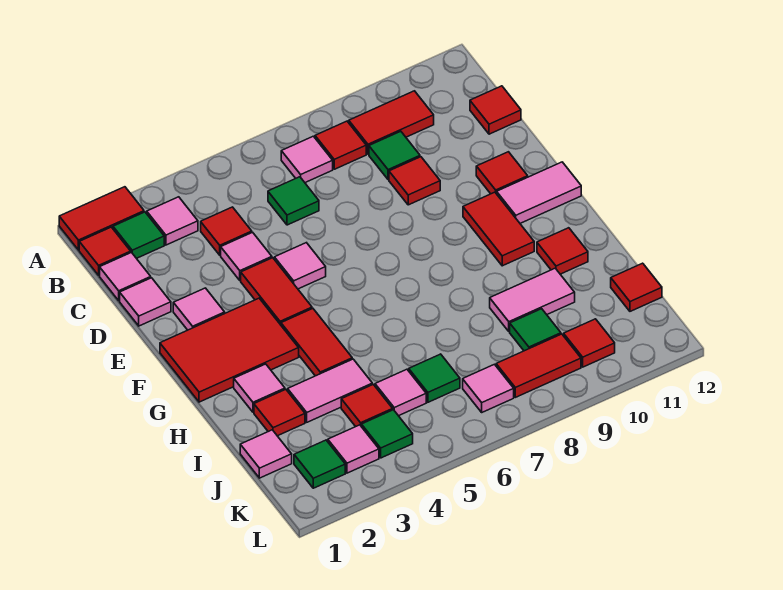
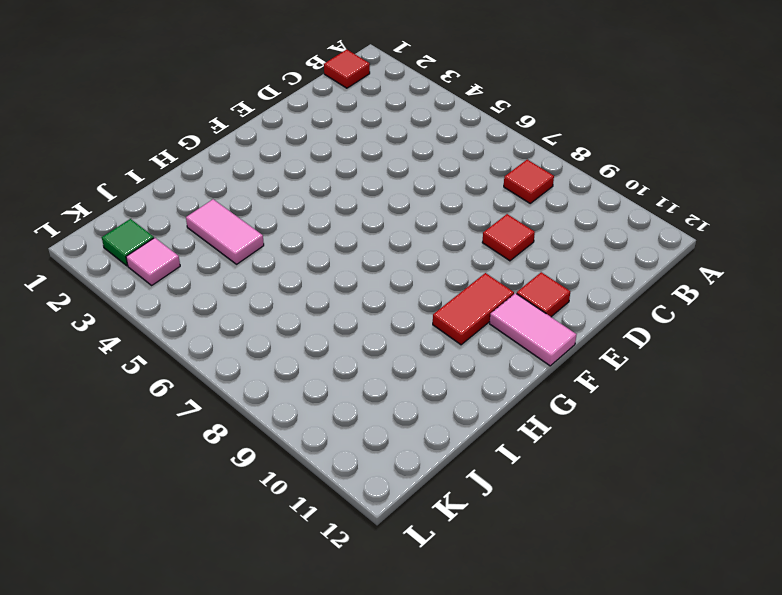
none -> red tile A1:A2 level 1
none -> green tile B2 level 1
none -> pink tile B3 level 1
none -> pink tile B7 level 1

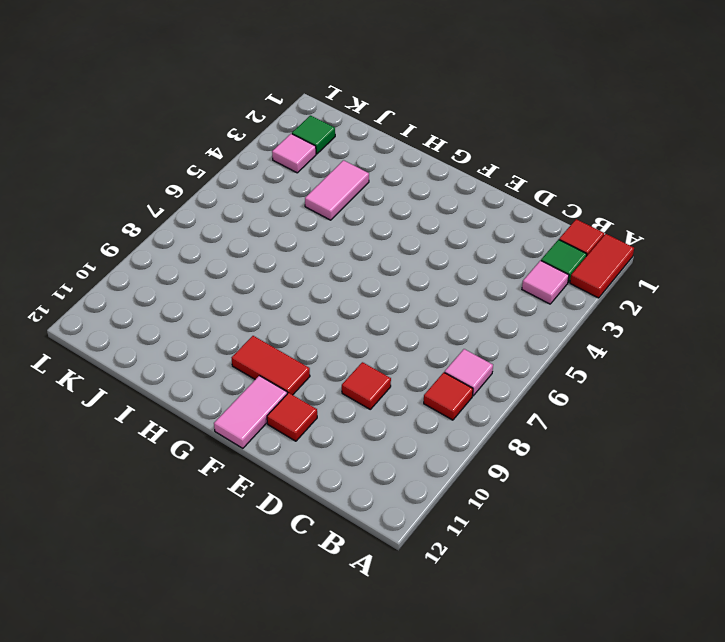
none -> red tile B9:B10 level 1
none -> pink tile C1 level 1
none -> red tile C4 level 1
none -> green tile C6 level 1

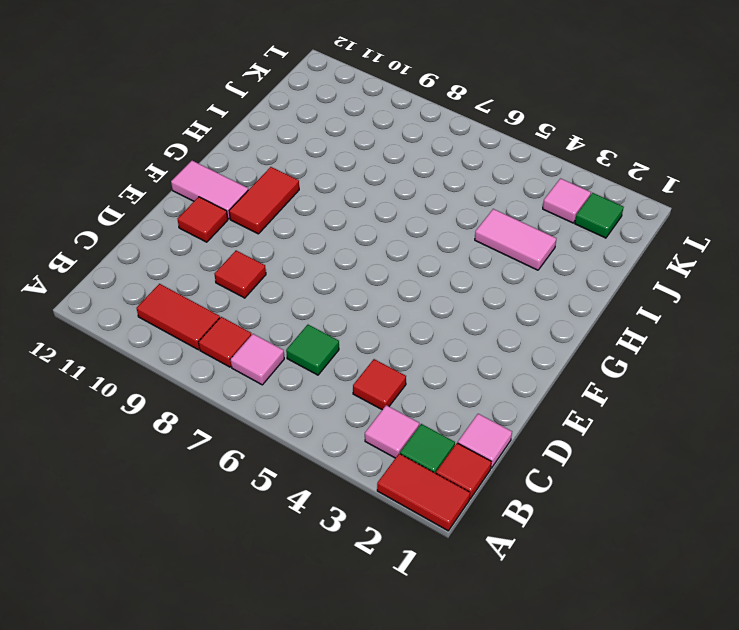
none -> green tile C9 level 1
none -> red tile C12 level 1
none -> pink tile D1 level 1
none -> pink tile D4 level 1

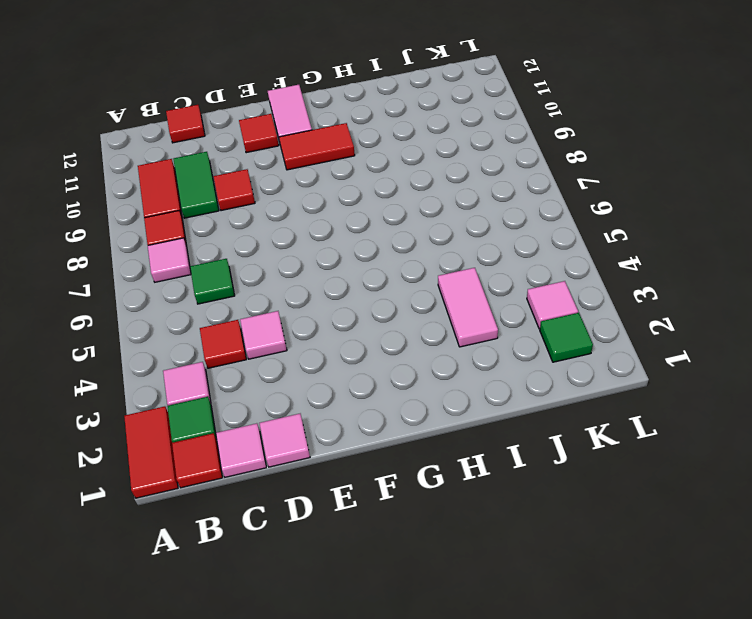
green tile C9:C10 level 1 -> green tile C9 level 1
none -> pink tile E2 level 1
none -> red tile E4:F4 level 1
none -> pink tile E5 level 1
none -> red tile F1:G3 level 1

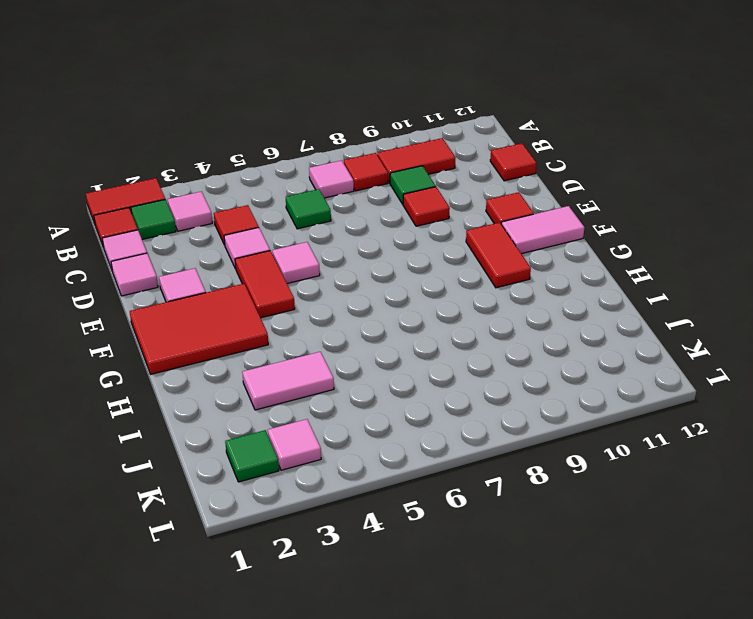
none -> red tile G4:H4 level 1
none -> pink tile H2 level 1
none -> red tile H11 level 1
none -> red tile I2 level 1

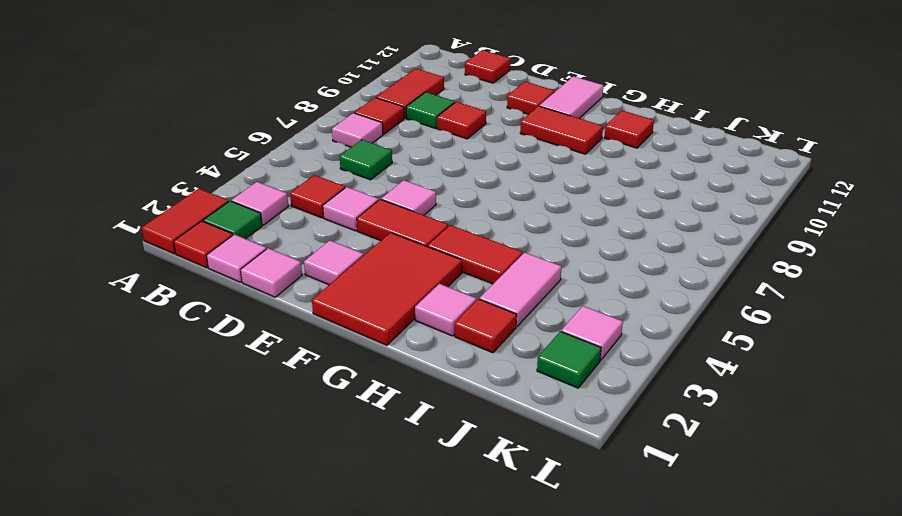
none -> pink tile I9:I10 level 1
none -> pink tile J1 level 1
none -> red tile J4 level 1
none -> pink tile J5 level 1

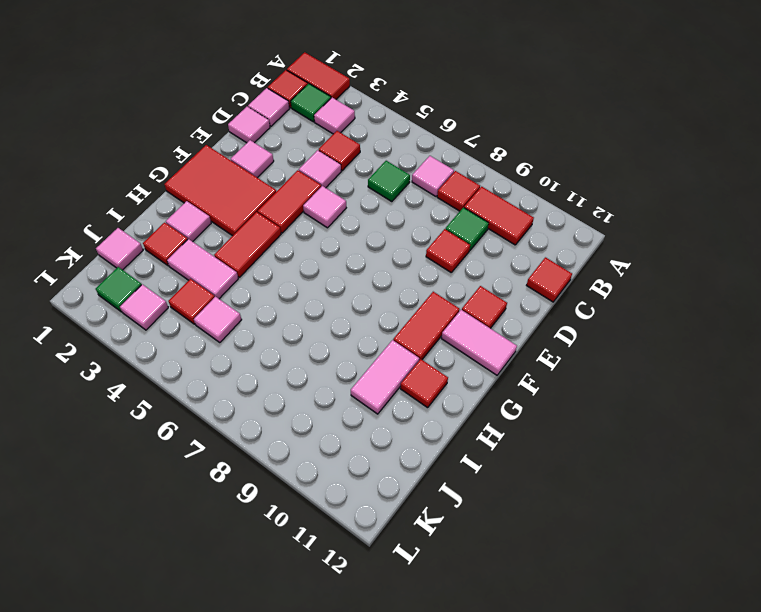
pink tile H10:I10 level 1 -> pink tile I9:I10 level 1
none -> green tile J6 level 1
none -> green tile J9 level 1
none -> red tile J12 level 1
none -> green tile K4 level 1

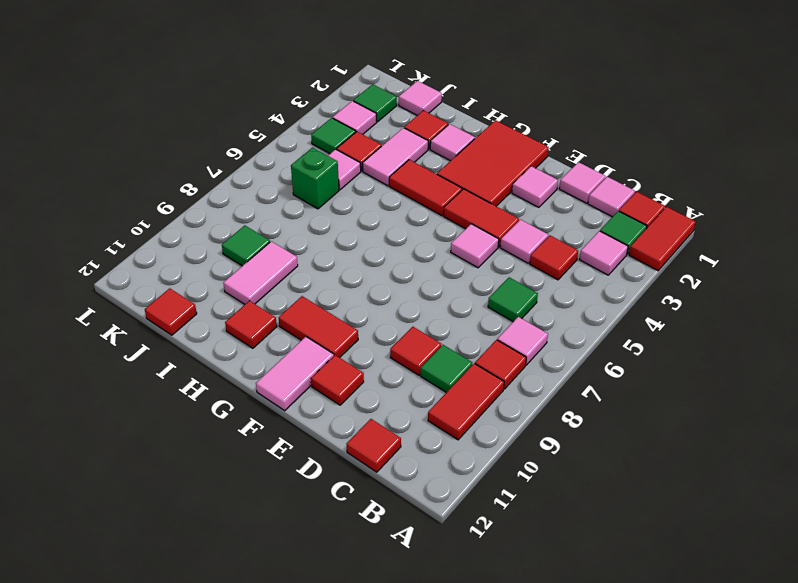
green brick J6 level 1 -> green tile J6 level 1
none -> pink tile K7 level 1
none -> red tile K8:K9 level 1
none -> red tile K10 level 1

